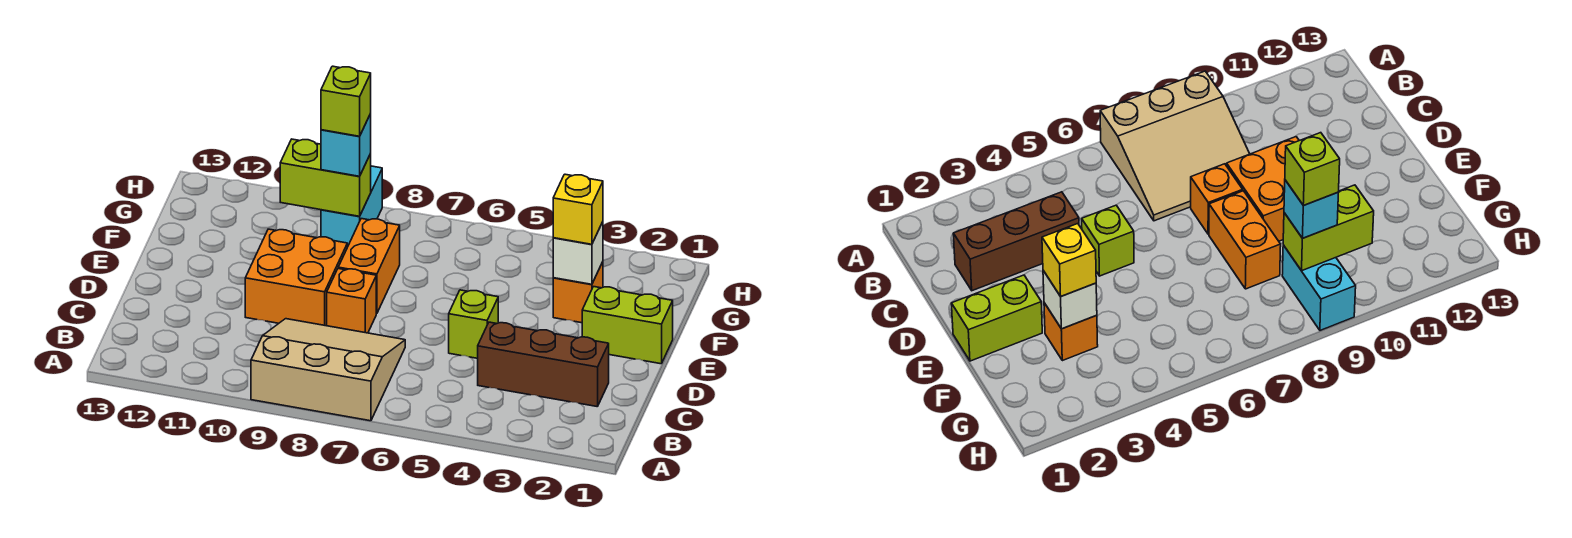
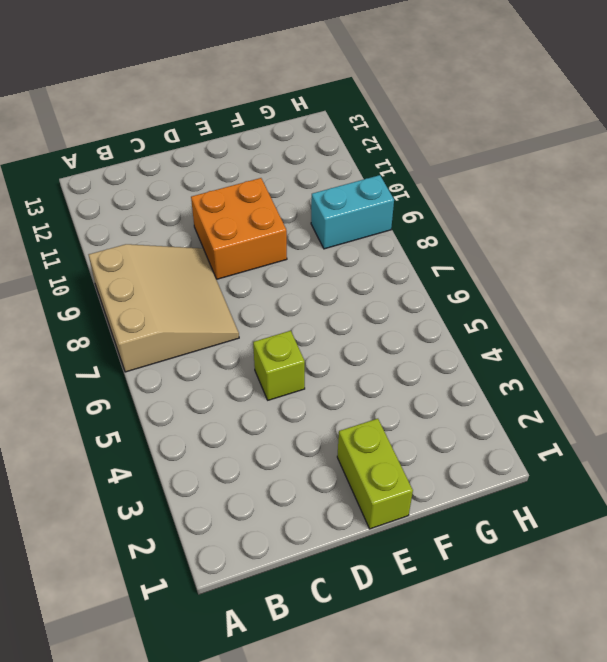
none -> brown brick C2:C4 level 1
none -> orange brick D8 level 1
none -> orange brick E8:F8 level 1

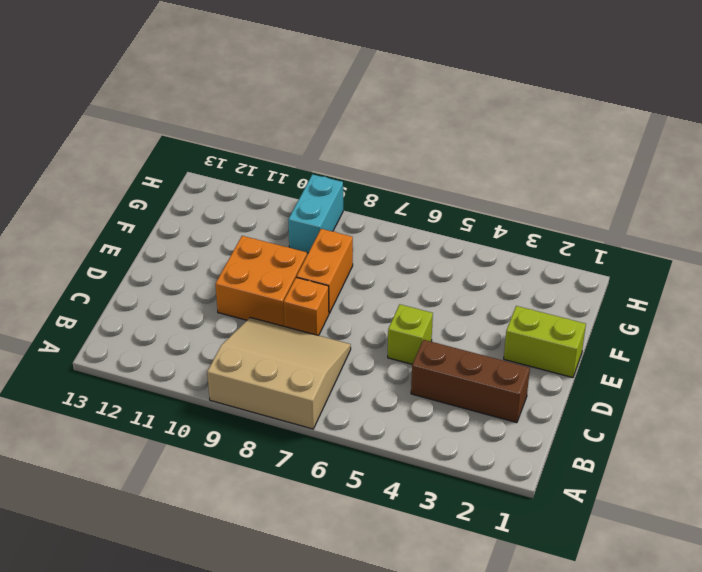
none -> orange brick F3 level 1
none -> white brick F3 level 2
none -> lime brick G9:G10 level 2

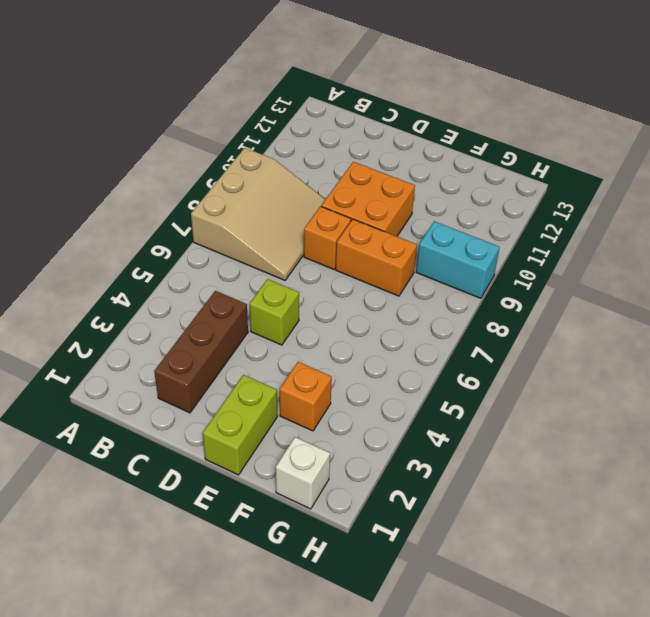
white brick G1 level 1 -> white brick F3 level 2
none -> lime brick G9:G10 level 2
none -> yellow brick F3 level 3
none -> cyan brick G9 level 3

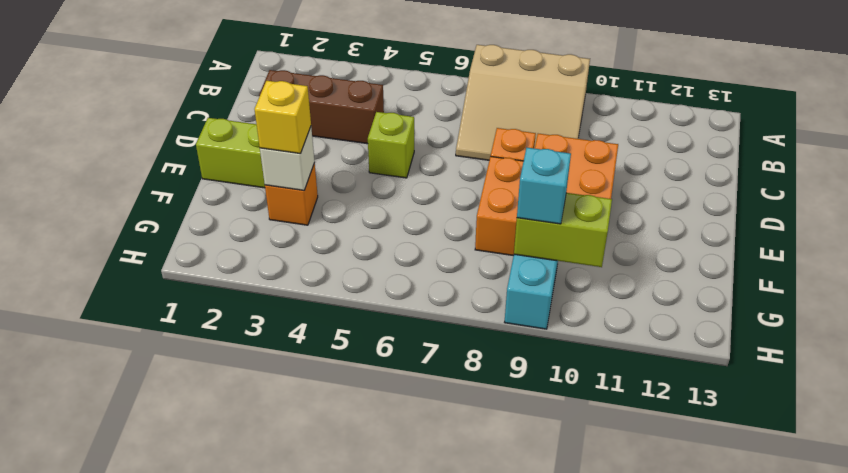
none -> lime brick G9 level 4

